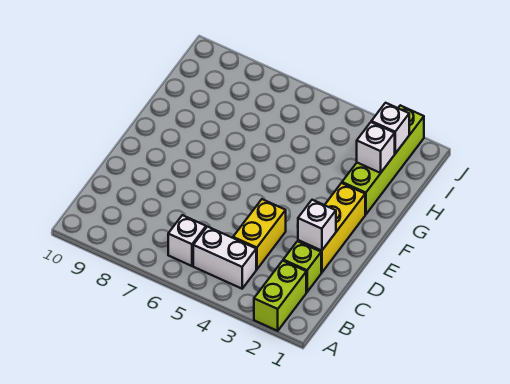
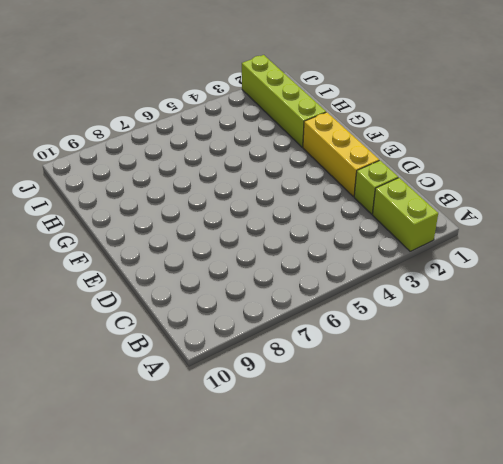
none -> white brick B4:B5 level 1
none -> white brick B6 level 1

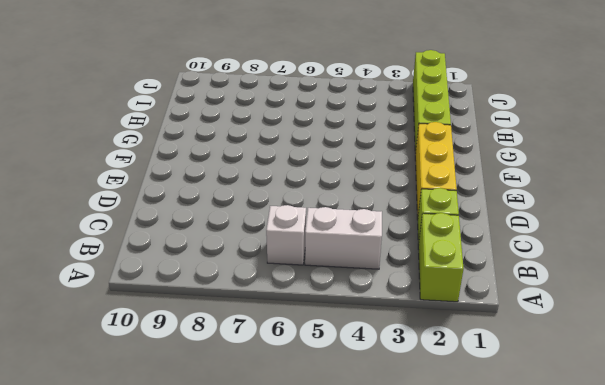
none -> yellow brick C4:D4 level 1
none -> white brick D2 level 2

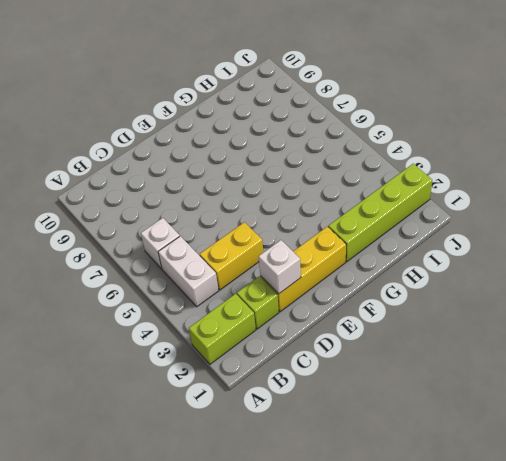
none -> white brick H2 level 2
none -> white brick I2 level 2

